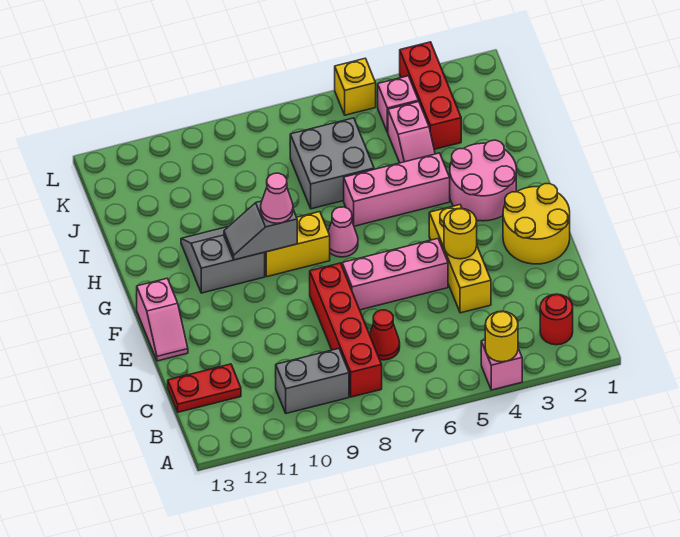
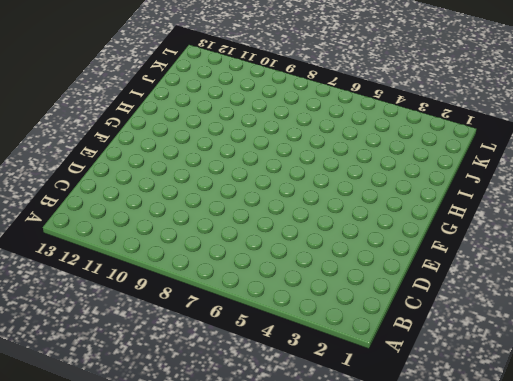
none -> pink brick A4 level 1
none -> red round brick B2 level 1
none -> red brick B8:E8 level 1

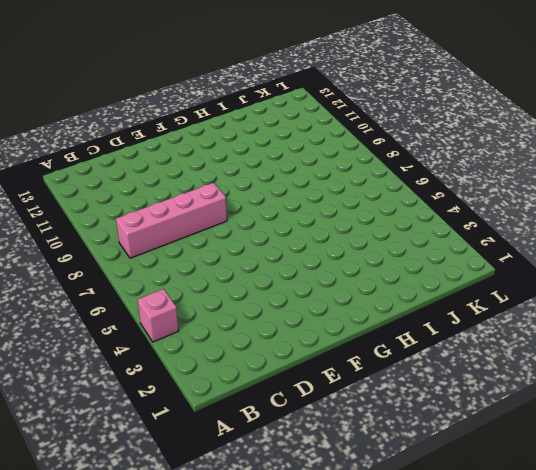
pink brick B8:E8 level 1 -> red brick B8:E8 level 1
none -> red round brick B2 level 1
none -> grey brick B9:B10 level 1
none -> red cone C7 level 1

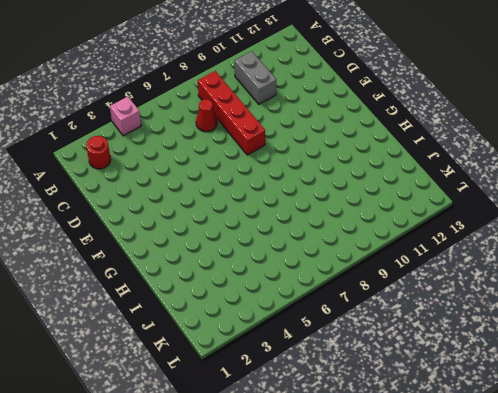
grey brick B10:C10 level 1 -> grey brick B9:B10 level 1
none -> red plate C12:C13 level 1
none -> yellow brick D4:F4 level 1
none -> yellow round brick E1:F2 level 1

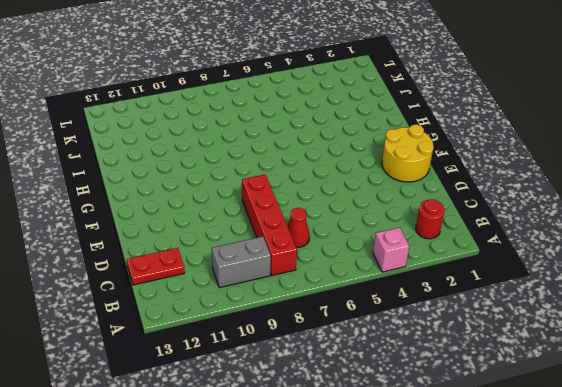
none -> yellow brick D4:F4 level 1
none -> pink brick E5:E7 level 1
none -> pink slope E13:F13 level 1 top F

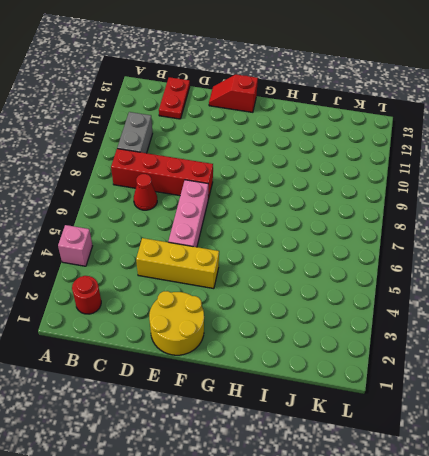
red slope E13:F13 level 1 top F -> pink slope E13:F13 level 1 top F
none -> pink round brick G2:H3 level 1
none -> pink cone G7 level 1
none -> yellow brick G8:G9 level 1

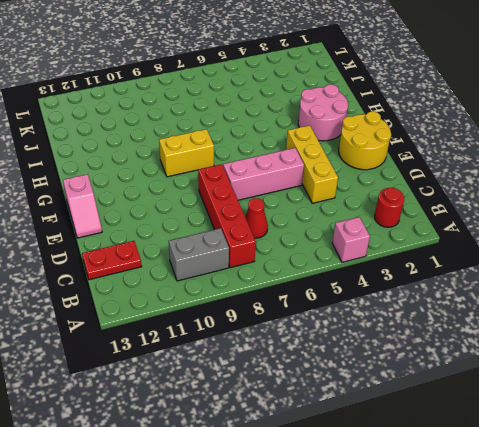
none -> pink cone G7 level 1
none -> grey slope G10:H11 level 1 top G
none -> pink brick H4:H6 level 1

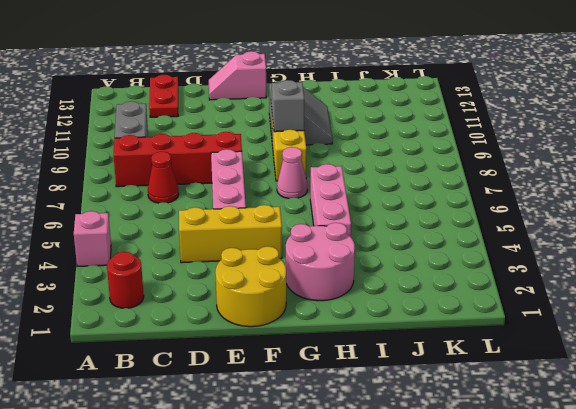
none -> pink slope I4:J4 level 1 top J
none -> grey brick I6:J7 level 1
none -> red brick J3:L3 level 1

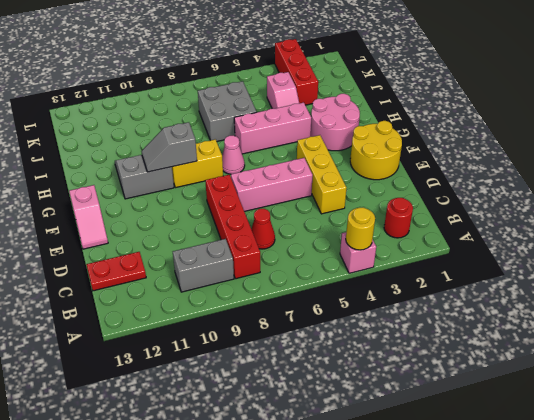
none -> pink brick K4 level 1
none -> yellow brick L5 level 1
none -> yellow round brick E4 level 2

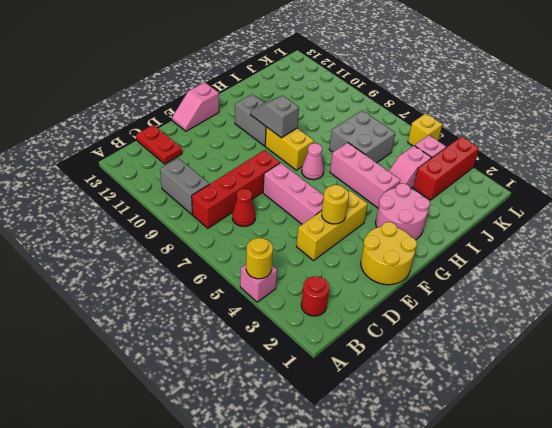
none -> pink cone G9 level 3

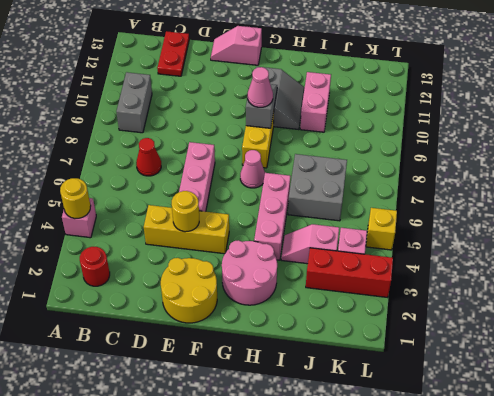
pink brick I10:I11 level 1 -> none
none -> red brick B8:E8 level 1

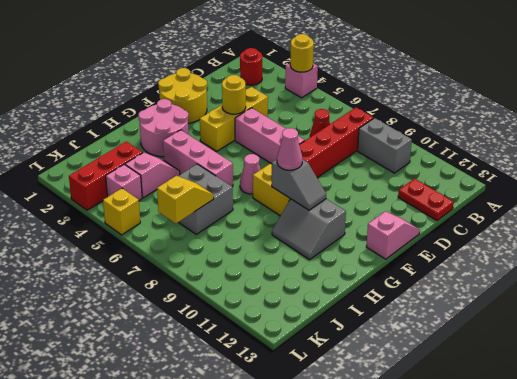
yellow slope J7:K7 level 2 top K -> none

